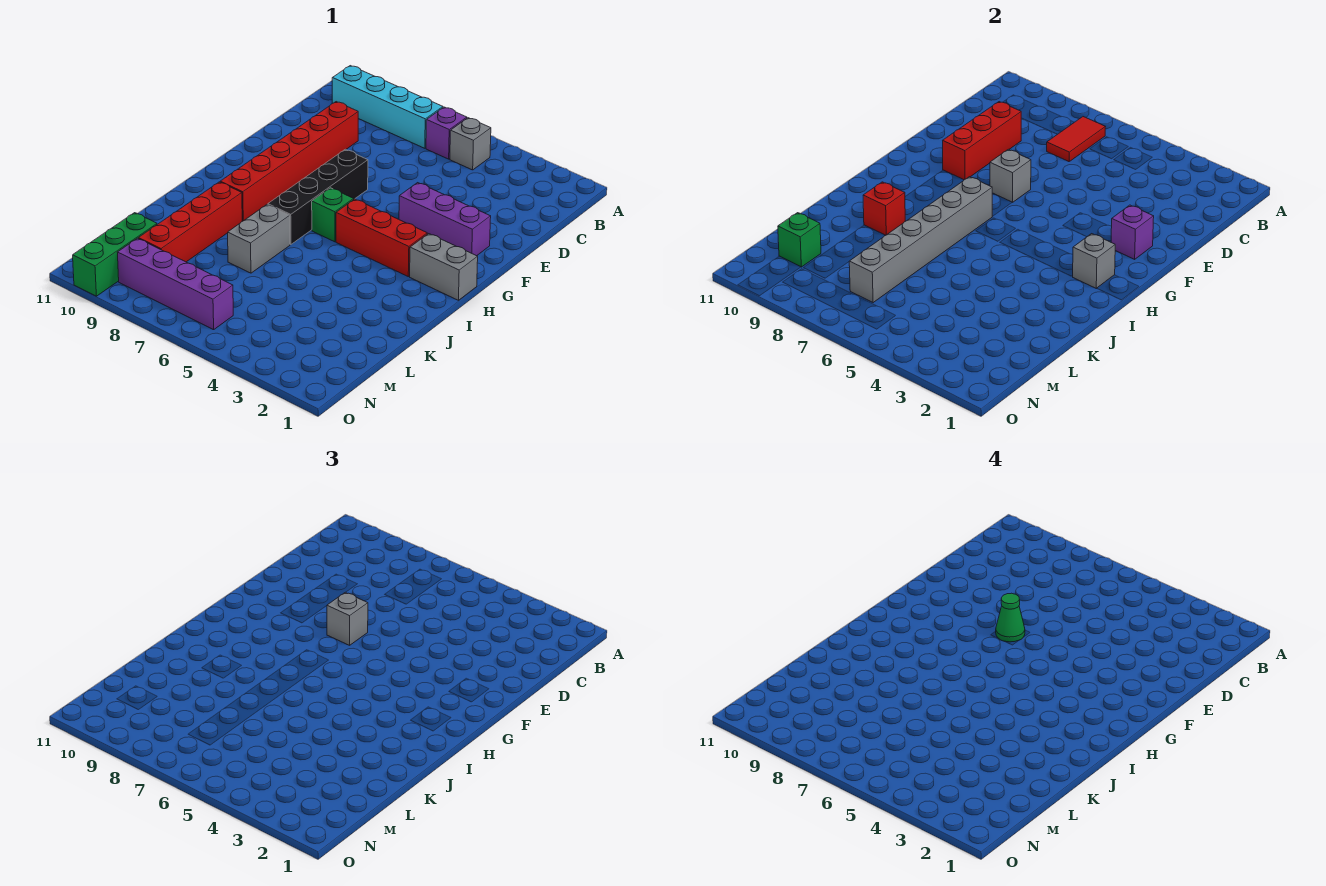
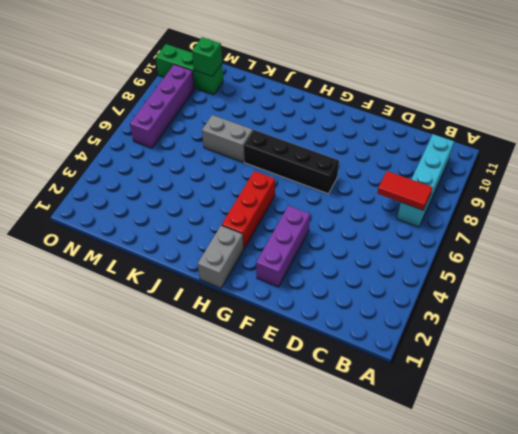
none -> grey brick B5 level 1
none -> purple brick B6 level 1
none -> red brick D9:I9 level 1

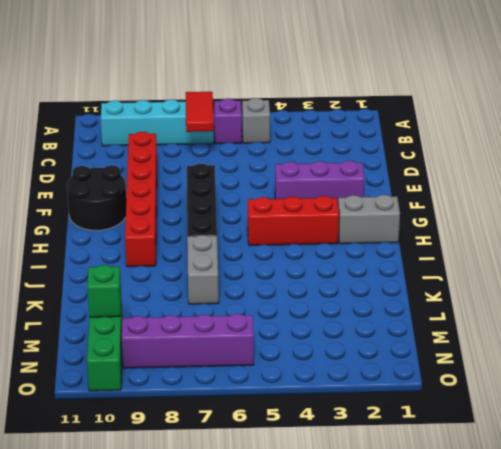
black round brick F10:G11 level 1 -> none
none -> green brick H6 level 1
none -> red brick J9:M9 level 1
none -> red brick D9:F9 level 2

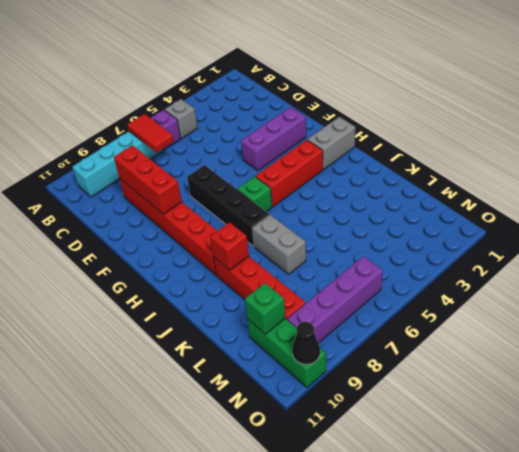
black cone O10 level 2 -> none
none -> purple brick F2 level 2
none -> grey brick F7 level 2
none -> grey brick H2 level 2

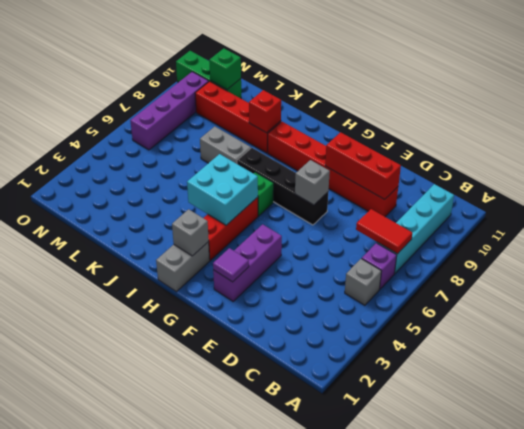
purple tile F2 level 2 -> purple brick F2 level 2
cyan brick H4:I5 level 2 -> none
none -> grey brick H7:M7 level 2
none -> grey brick F7 level 3
none -> green cone F7 level 4

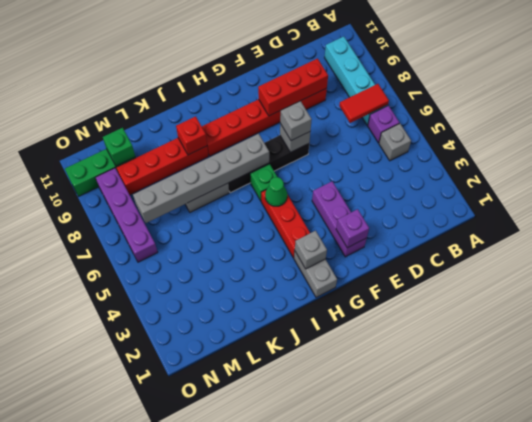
green cone H5 level 2 -> green cone F7 level 4

